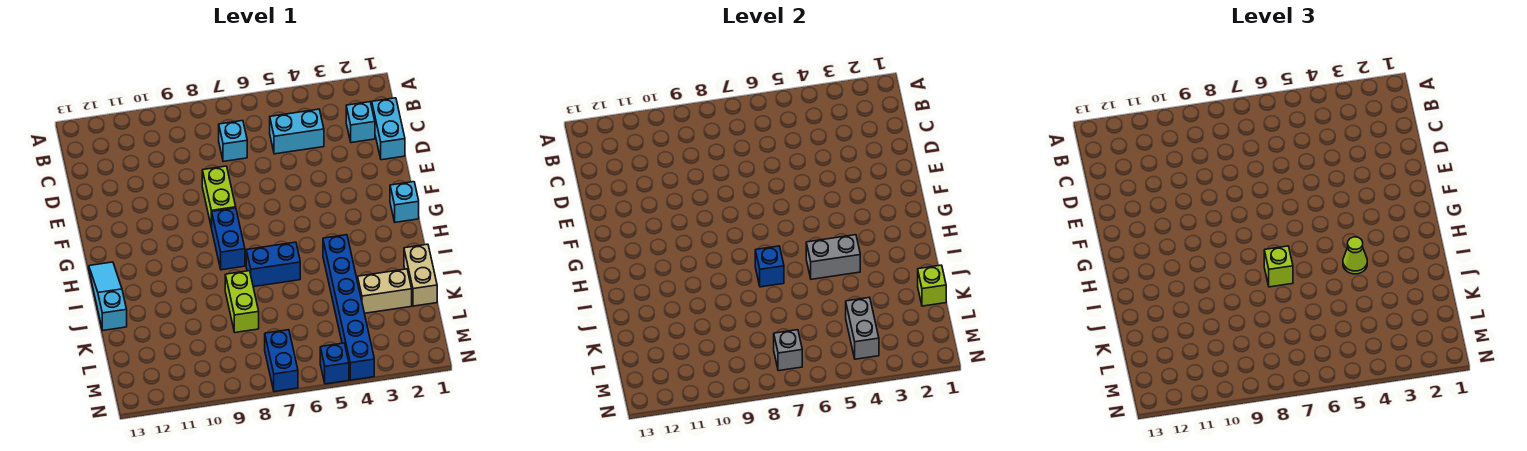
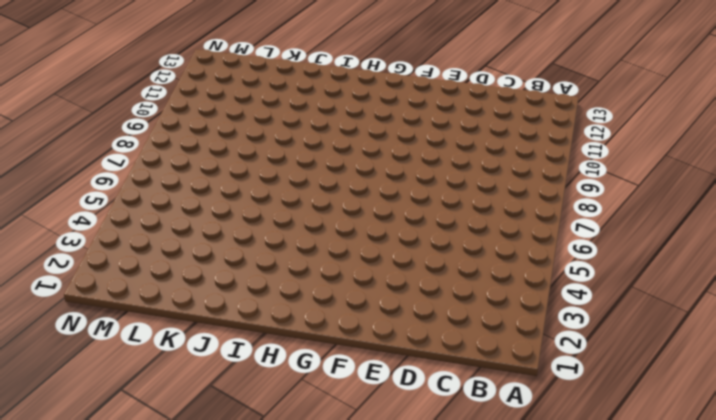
none -> cyan brick C1:D1 level 1
none -> cyan brick C2 level 1
none -> cyan brick C4:C5 level 1

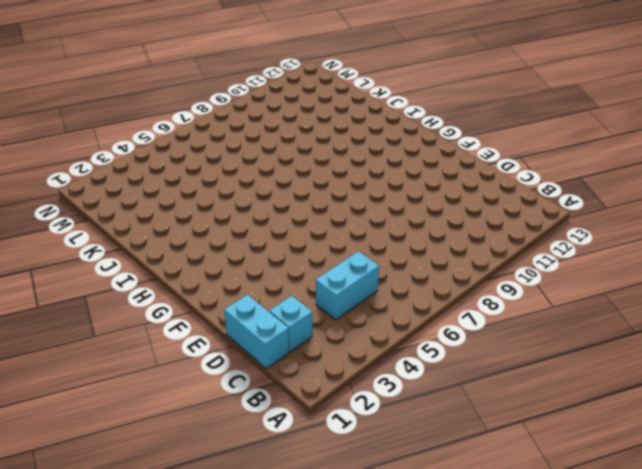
none -> cyan brick C7 level 1
none -> lime brick E8:F8 level 1
none -> cyan brick G1 level 1

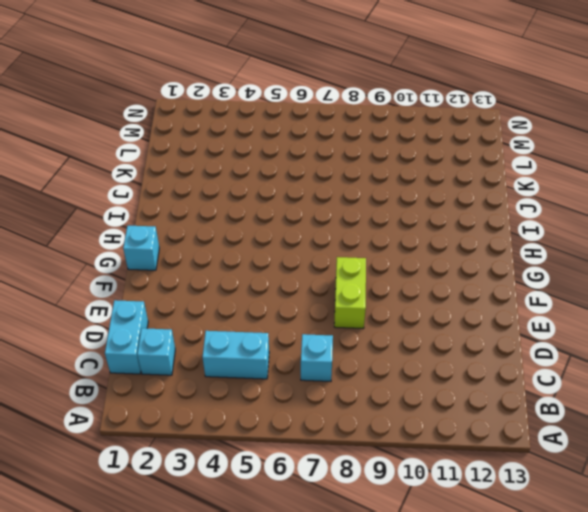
none -> blue brick G8:H8 level 1
none -> cyan slope H13:J13 level 1 top J
none -> blue brick I4:N4 level 1

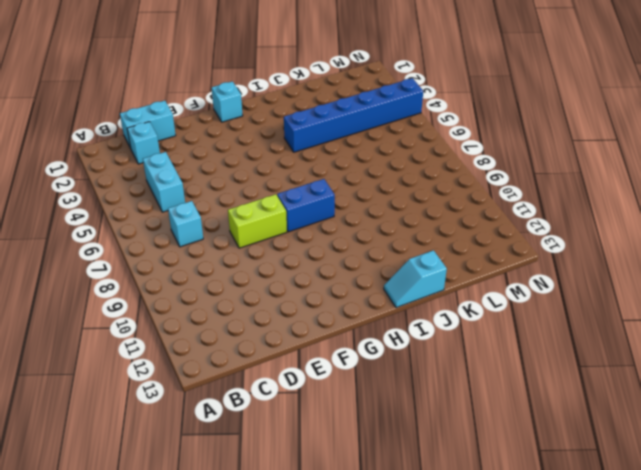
cyan slope I13:J13 level 1 top J -> cyan slope H13:J13 level 1 top J
none -> blue brick I6:I7 level 1
none -> tan brick J1:K1 level 1
none -> lime brick J8:K8 level 1

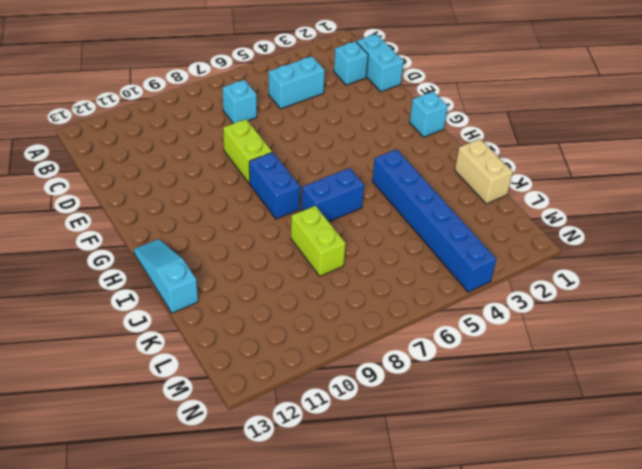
none -> tan brick K2:K3 level 1
none -> blue brick M7:N7 level 1
none -> blue brick N5 level 1

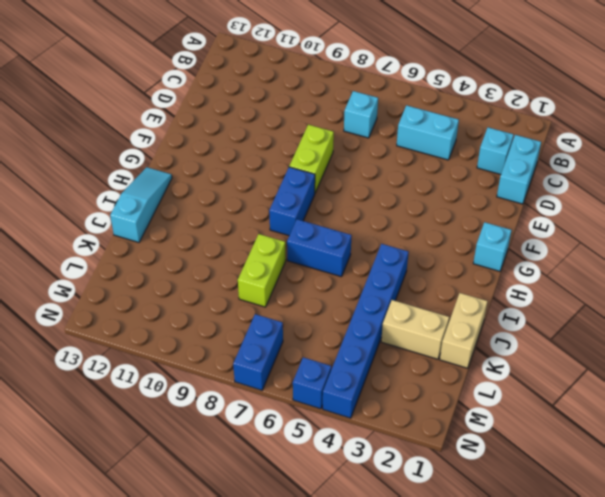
none -> grey brick I4:I5 level 2
none -> blue brick I7 level 2
none -> lime brick K1 level 2

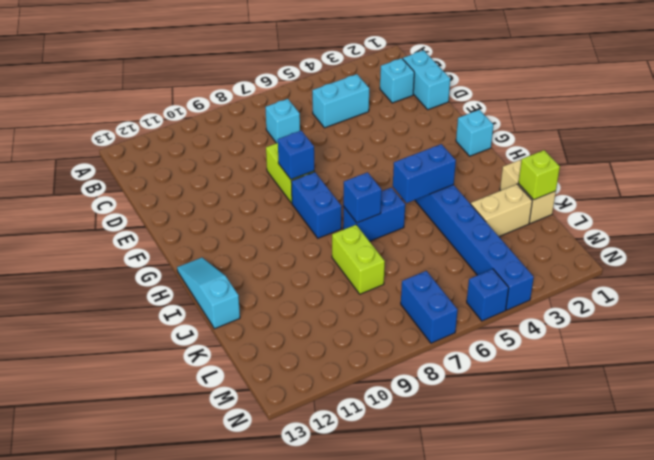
blue brick F8 level 2 -> none
blue brick I4:I5 level 2 -> grey brick I4:I5 level 2
none -> grey brick L4:M4 level 2
none -> grey brick M7 level 2
none -> lime cone I4 level 3

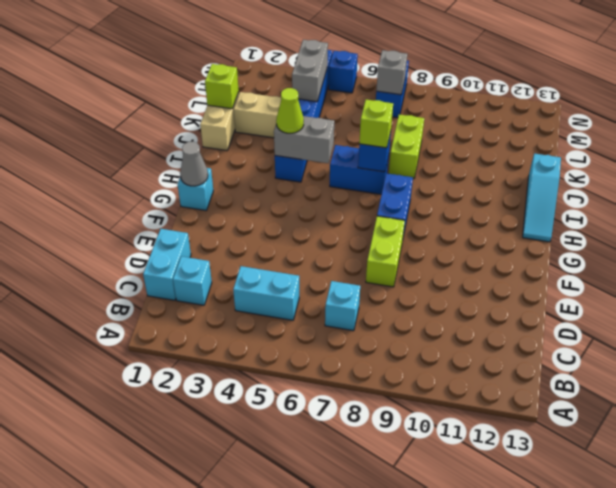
grey cone G1 level 2 -> none

